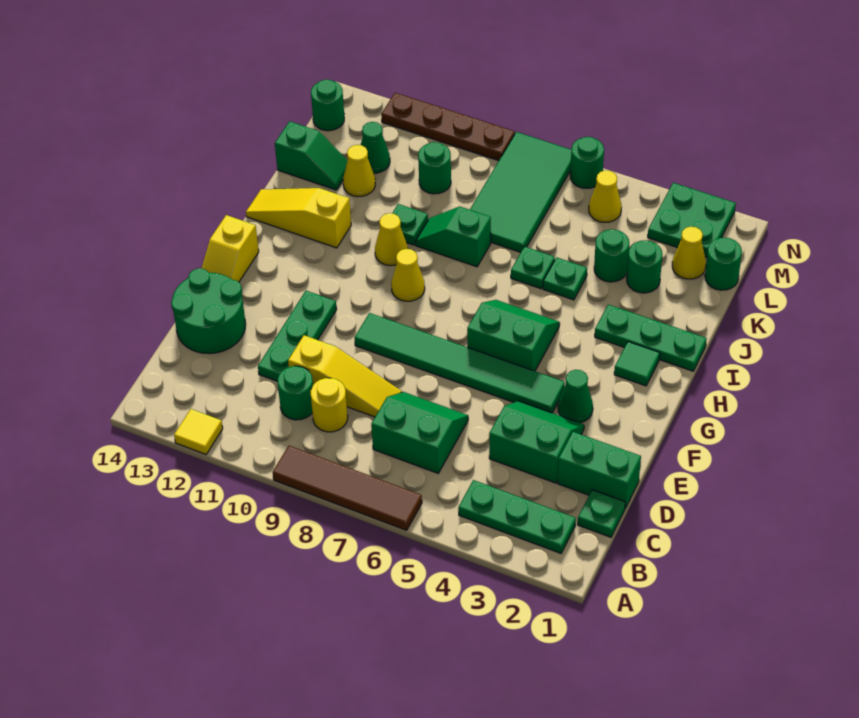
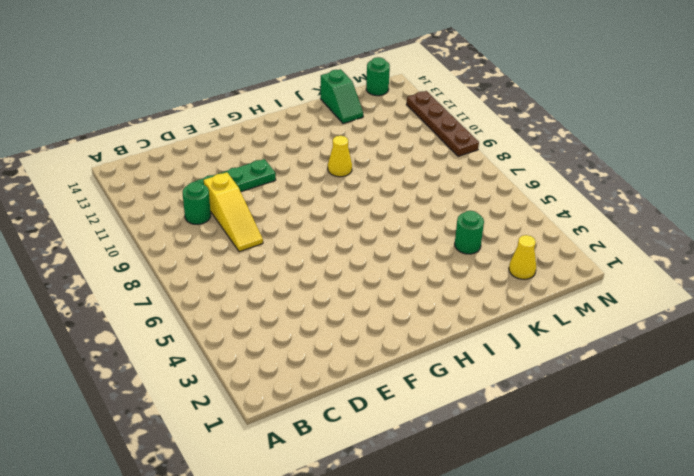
none -> brown tile A6:A9 level 1
none -> yellow tile A12 level 1
none -> green plate B2:B4 level 1
none -> green plate C1 level 1

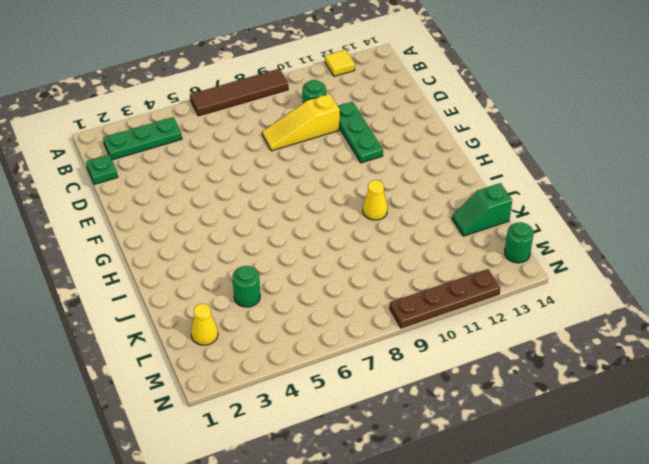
none -> green slope C6:D7 level 1 top C
none -> yellow round brick C9 level 1
none -> green brick D1:D2 level 1
none -> green slope D3:E4 level 1 top D

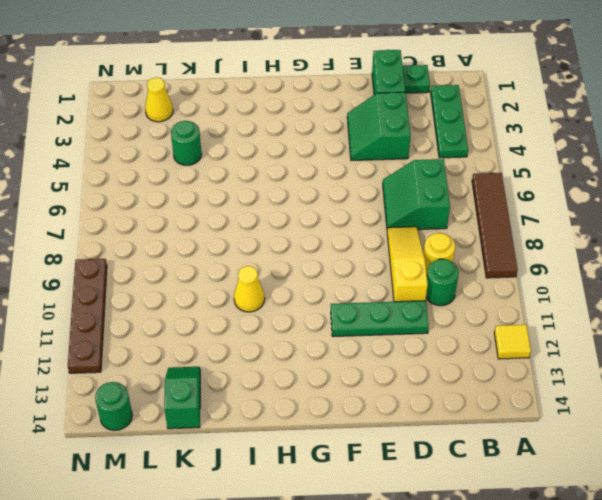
none -> green round brick D13:E14 level 1
none -> green cone F3 level 1
none -> green tile F4:F9 level 1
none -> yellow slope F14:G14 level 1 top G

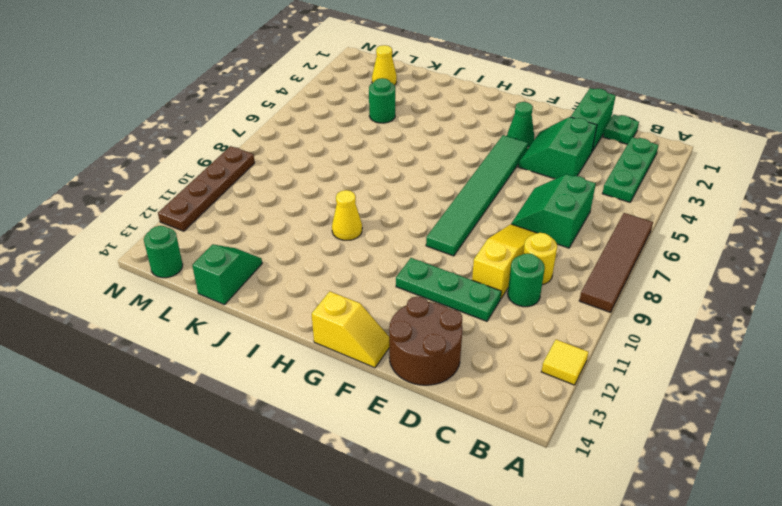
brown round brick D13:E14 level 1 -> green round brick D13:E14 level 1
none -> green slope G5:H6 level 1 top G
none -> green tile H2 level 1
none -> yellow cone H9 level 1
none -> green plate I1:I3 level 1

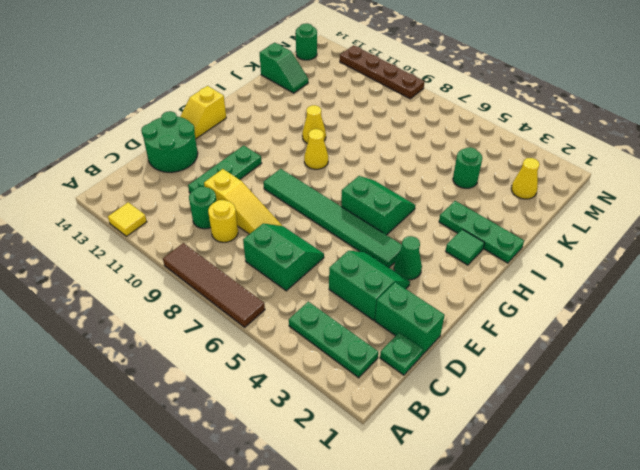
none -> yellow slope I12:I14 level 1 top 12
none -> green plate J5 level 1
none -> green plate J6 level 1
none -> green slope J8:J9 level 1 top 8

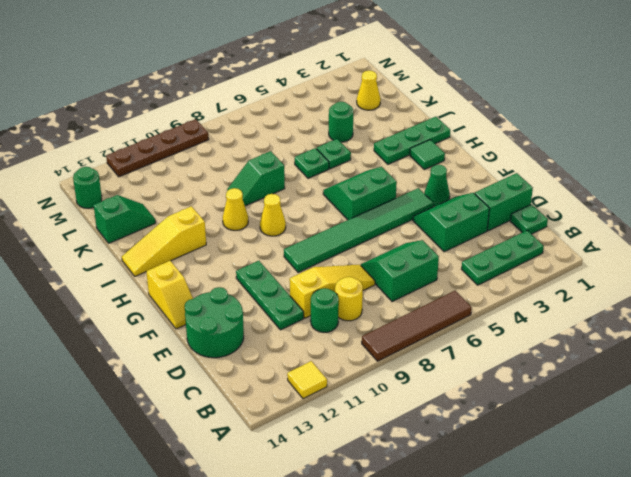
none -> green plate J10 level 1
none -> green round brick K3 level 1
none -> green tile K7:N8 level 1
none -> yellow cone K12 level 1

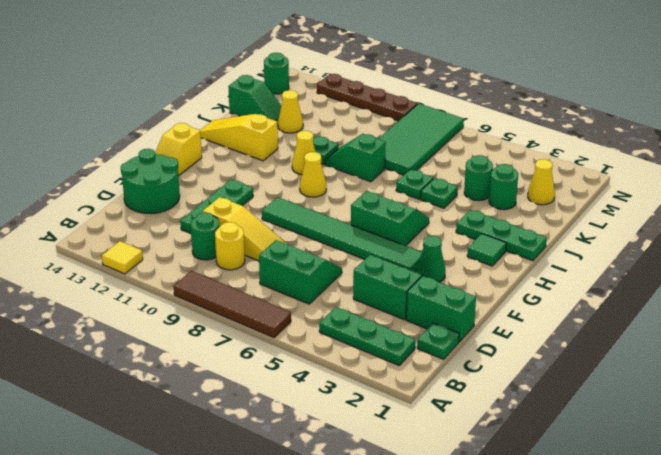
none -> green round brick L1 level 1
none -> green round brick L10 level 1
none -> green cone L12 level 1
none -> green plate M2:N3 level 1

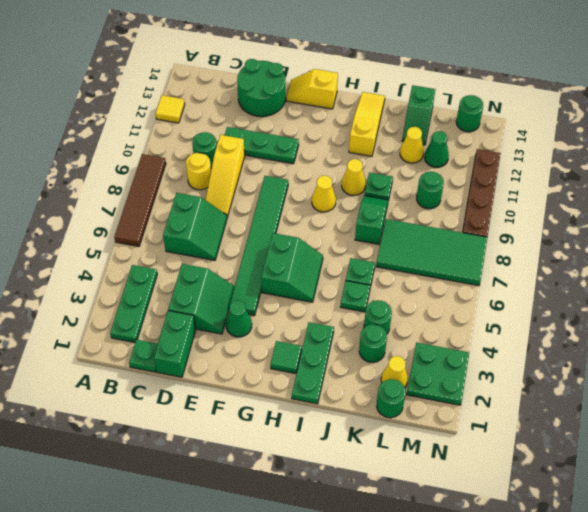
none -> yellow cone M5 level 1
none -> green round brick N6 level 1

